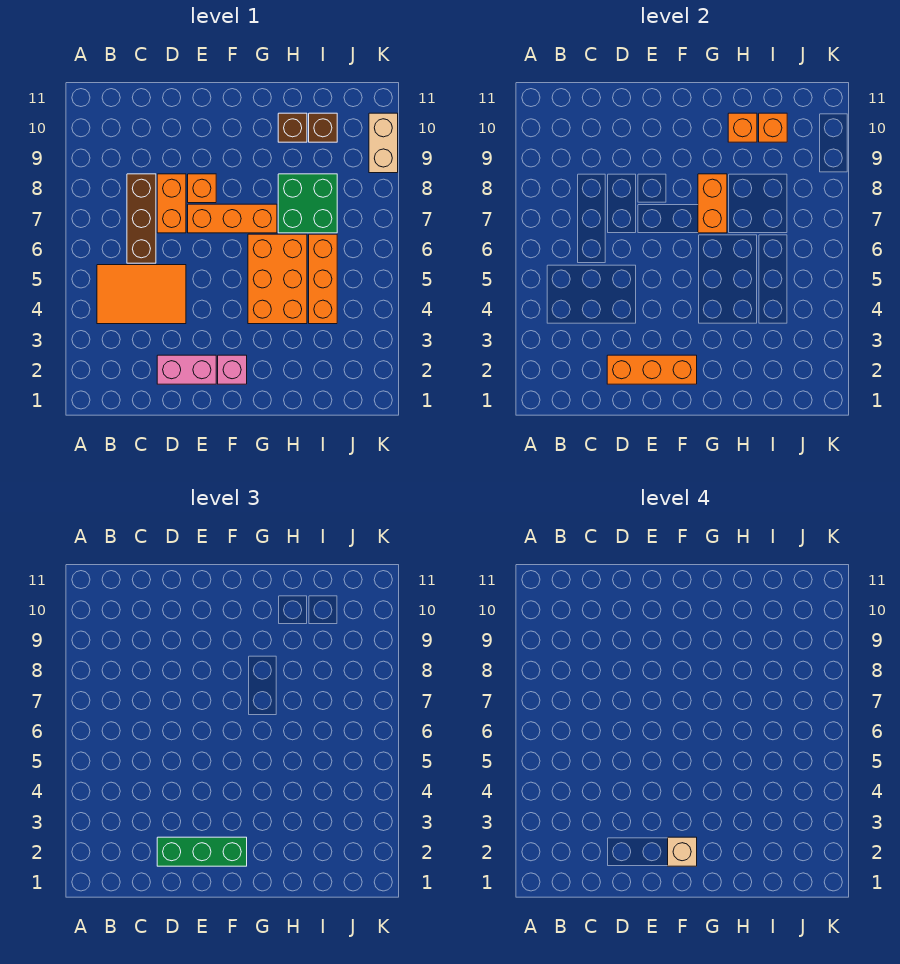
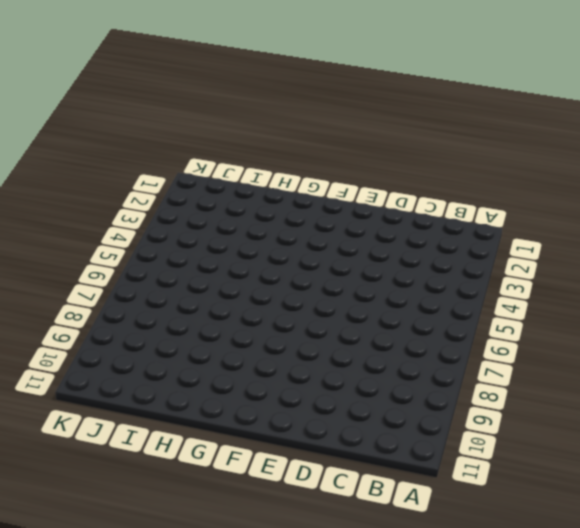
none -> orange tile B4:D5 level 1
none -> brown brick C6:C8 level 1
none -> pink brick D2:E2 level 1

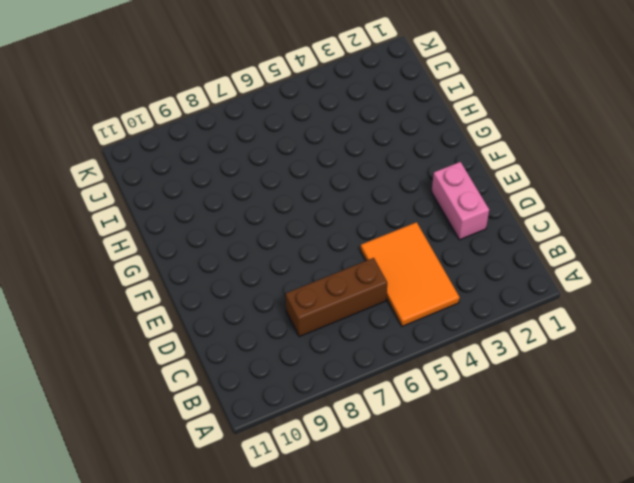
none -> orange brick D7:D8 level 1
none -> orange brick E7:G7 level 1
none -> orange brick E8 level 1

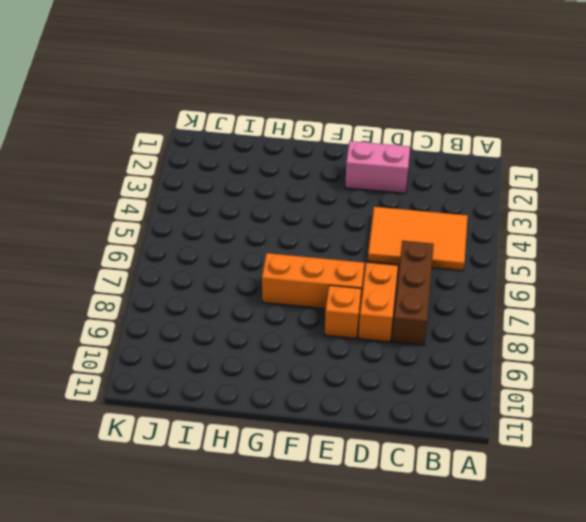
none -> pink brick F2 level 1
none -> orange brick G4:H6 level 1
none -> green brick H7:I8 level 1

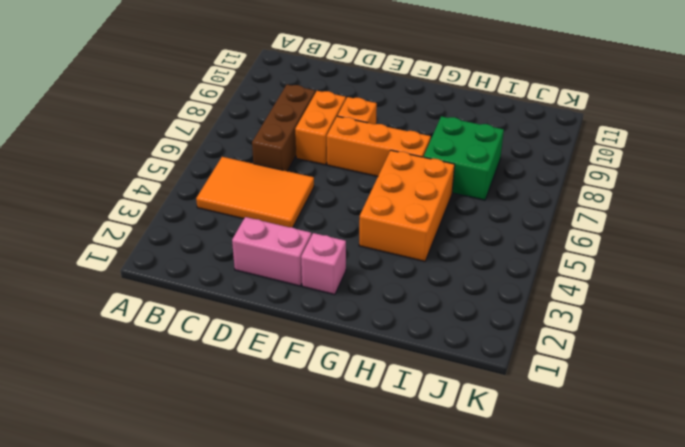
none -> brown brick H10 level 1
none -> orange brick I4:I6 level 1
none -> brown brick I10 level 1

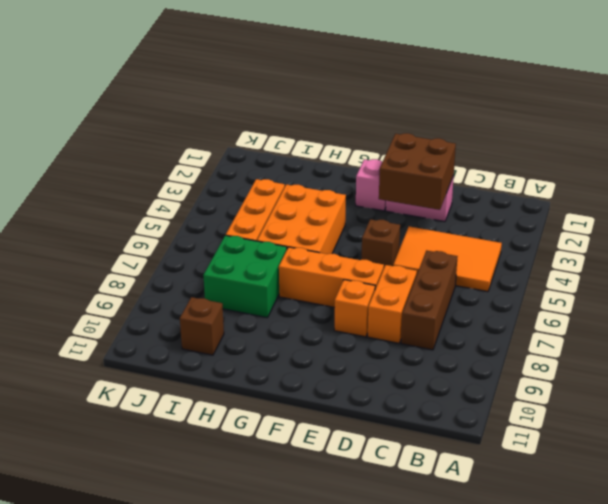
brown brick D2:E3 level 2 -> orange brick D2:F2 level 2
brown brick E5 level 1 -> brown brick H10 level 1
none -> tan brick K9:K10 level 1
none -> orange brick G7:G8 level 2
none -> orange brick H10 level 2

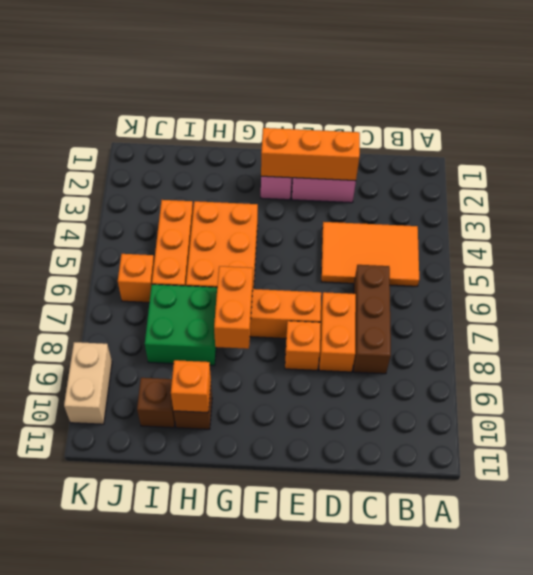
orange brick J6 level 1 -> orange brick I10 level 2
none -> green brick D2:F2 level 3
none -> tan brick F2 level 4

